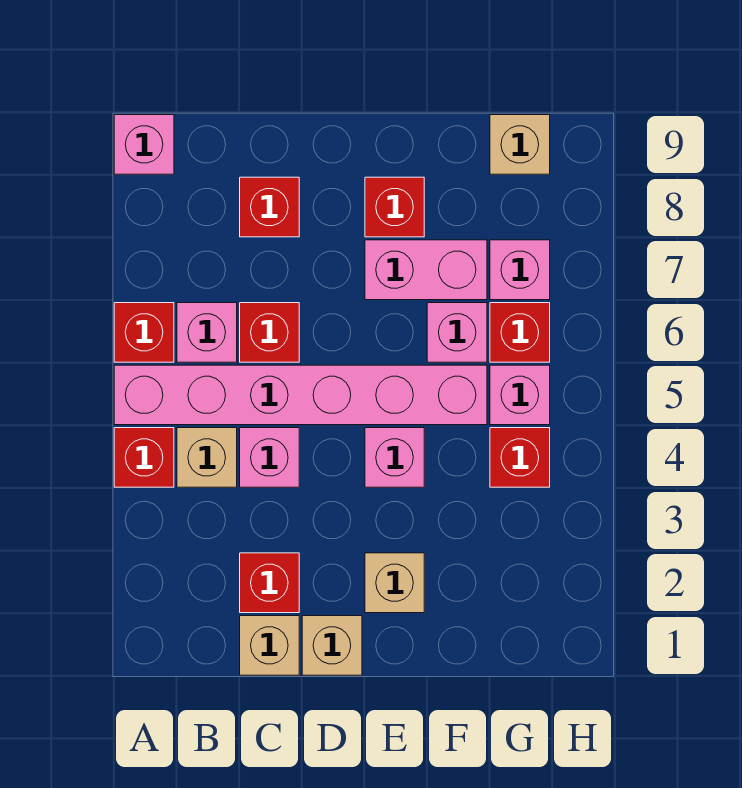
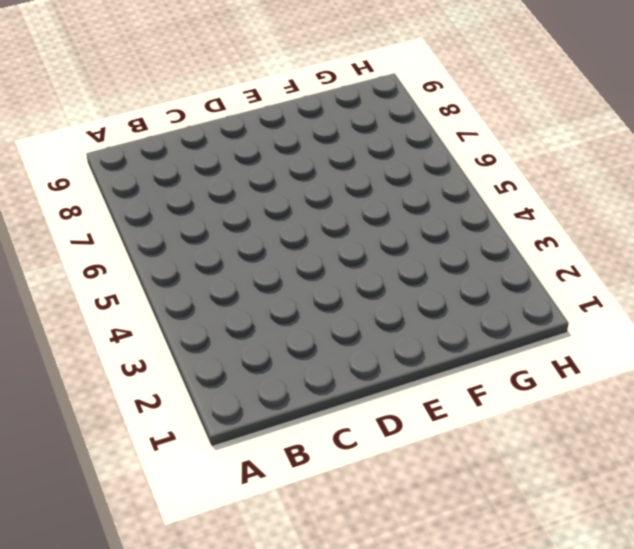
none -> red brick A4 level 1
none -> pink brick A5:F5 level 1
none -> red brick A6 level 1

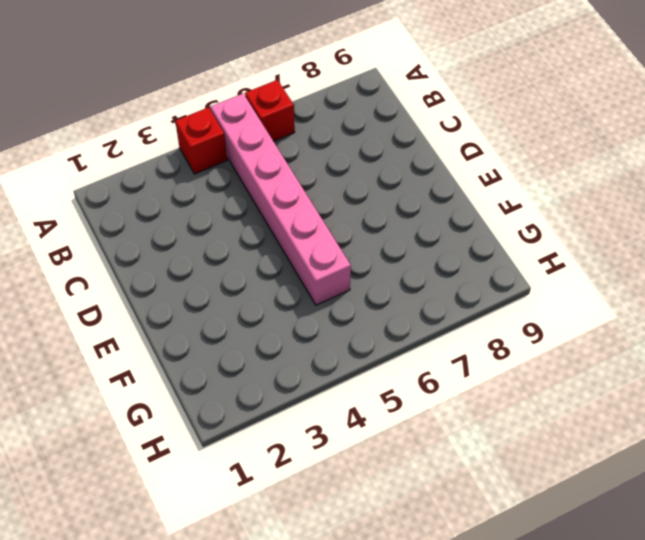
none -> pink brick A9 level 1
none -> tan brick B4 level 1
none -> pink brick B6 level 1

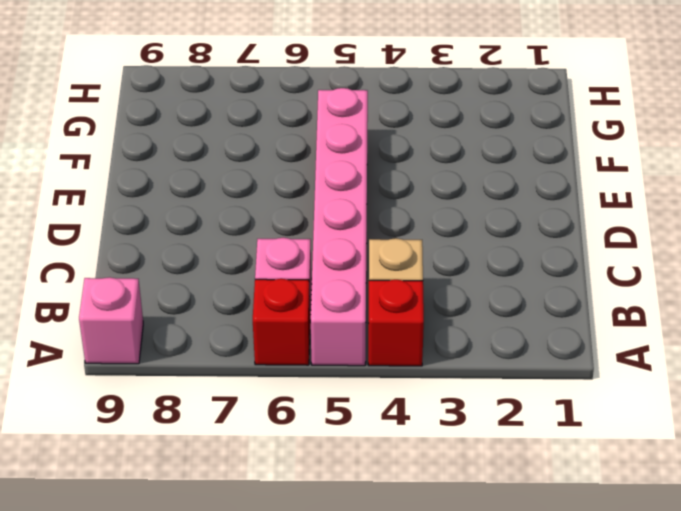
none -> tan brick C1 level 1
none -> red brick C2 level 1
none -> pink brick C4 level 1

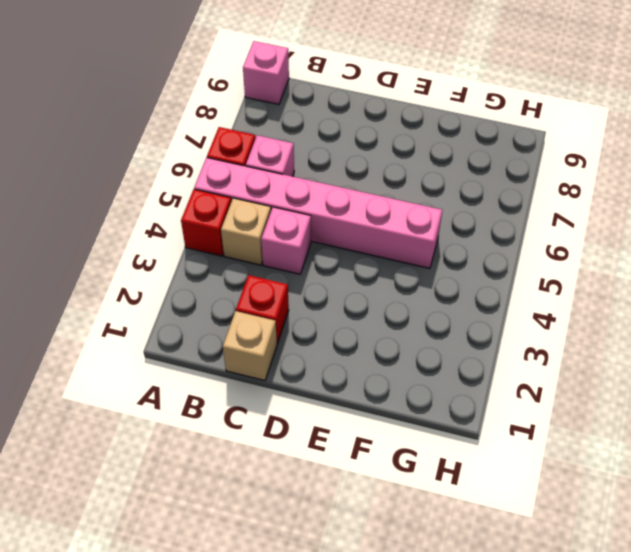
none -> red brick C6 level 1
none -> red brick C8 level 1
none -> tan brick D1 level 1

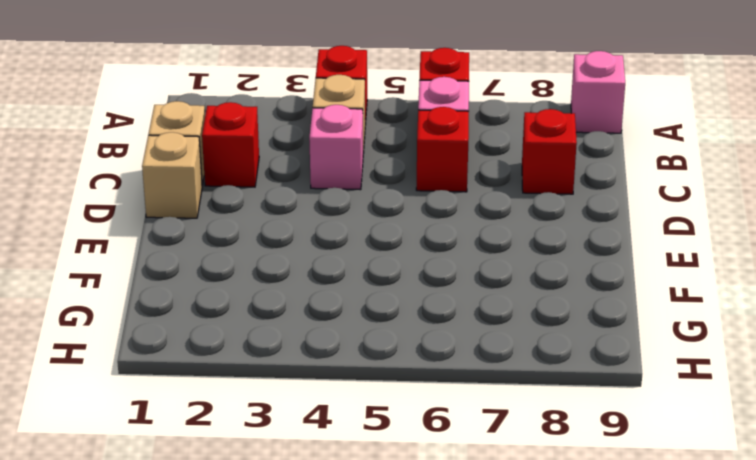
none -> pink brick A5:F5 level 1
none -> tan brick E2 level 1
none -> pink brick E4 level 1

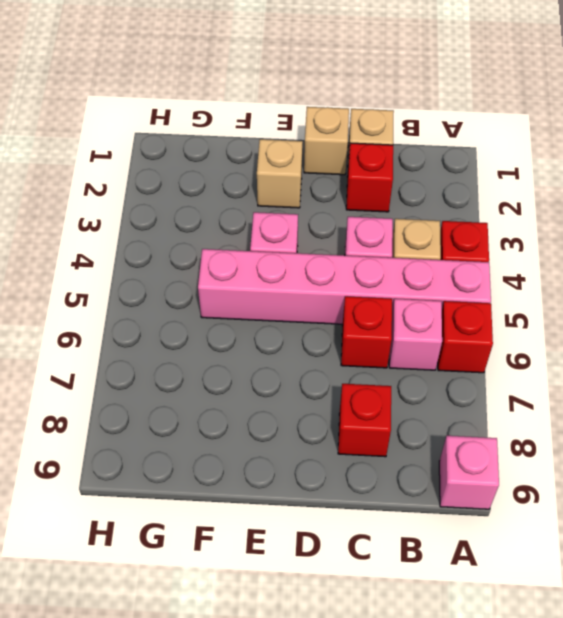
none -> pink brick E7:F7 level 1
none -> red brick E8 level 1
none -> pink brick F6 level 1

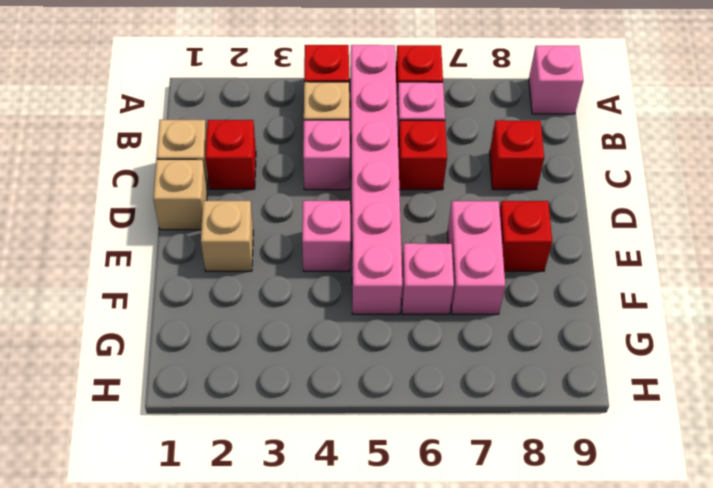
none -> red brick G4 level 1
none -> pink brick G5 level 1
none -> red brick G6 level 1

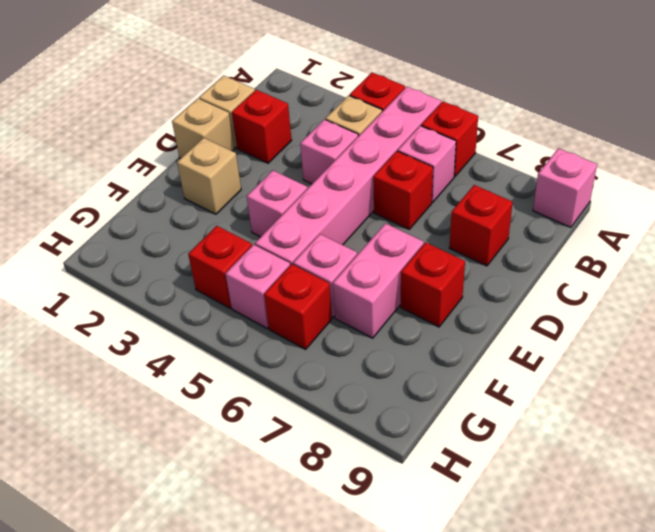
none -> pink brick G7 level 1
none -> tan brick G9 level 1

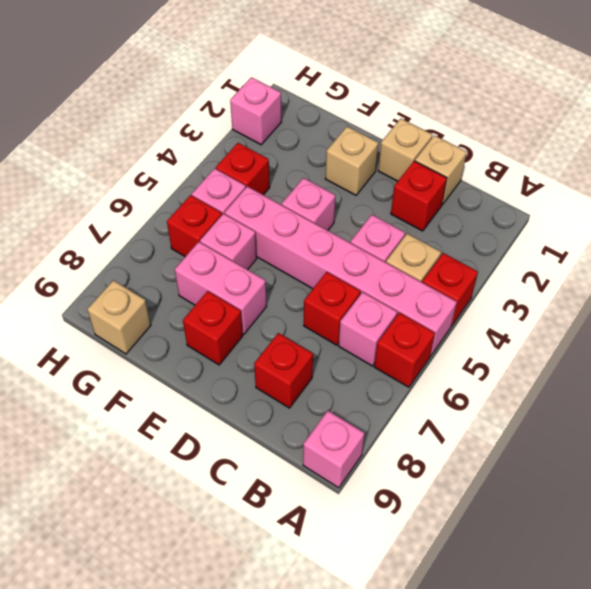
pink brick H2 level 1 -> pink brick G7 level 1

